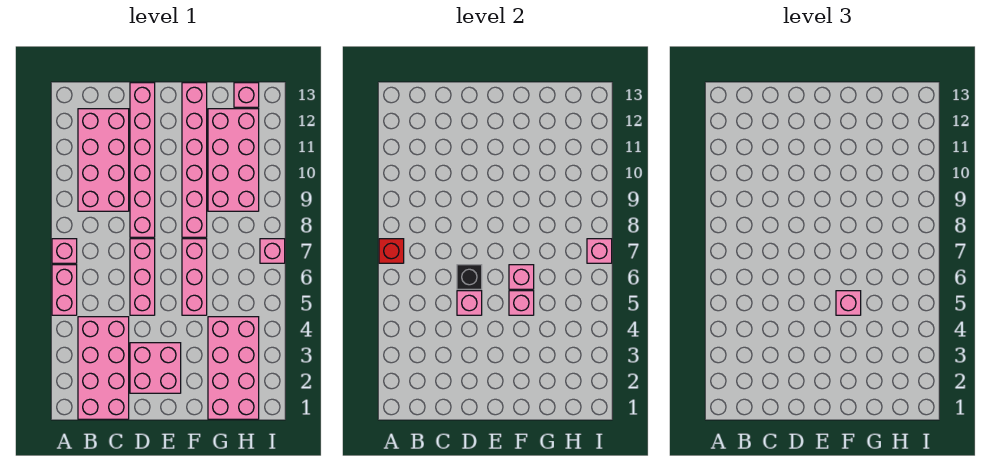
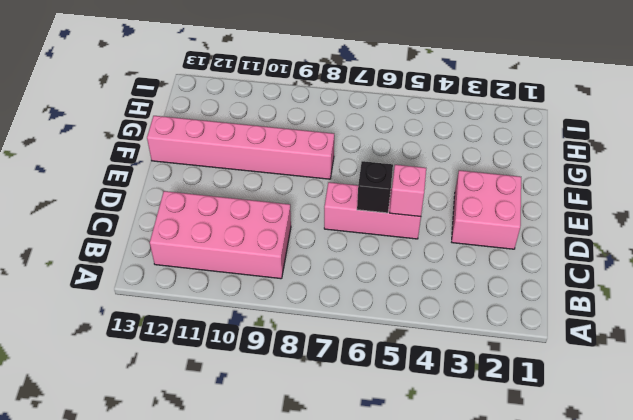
none -> pink brick A5:A6 level 1
none -> pink brick A7 level 1
none -> pink brick B1:C4 level 1

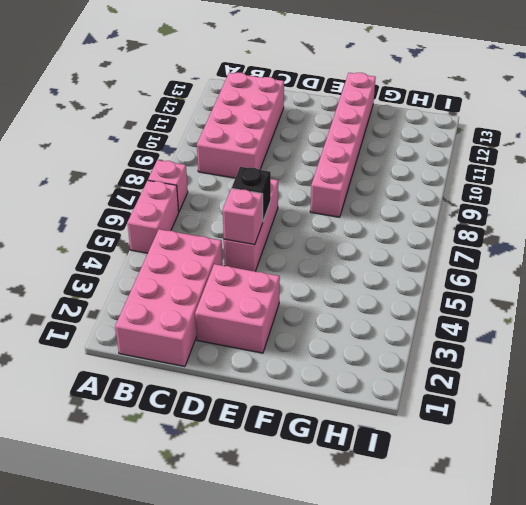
none -> pink brick D8:D13 level 1
none -> pink brick F5:F7 level 1
none -> pink brick G1:H4 level 1

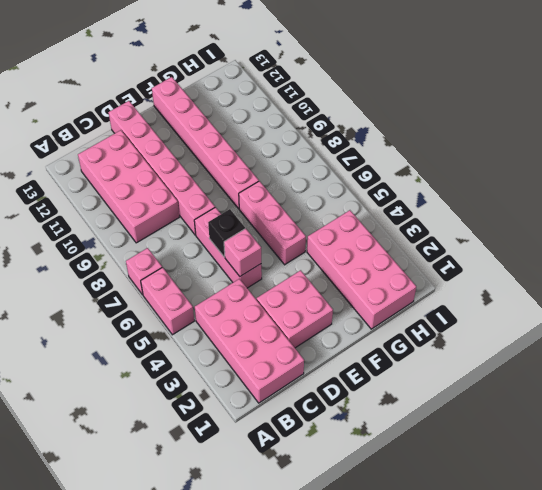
none -> pink brick G9:H12 level 1
none -> pink brick H13 level 1
none -> pink brick I7 level 1

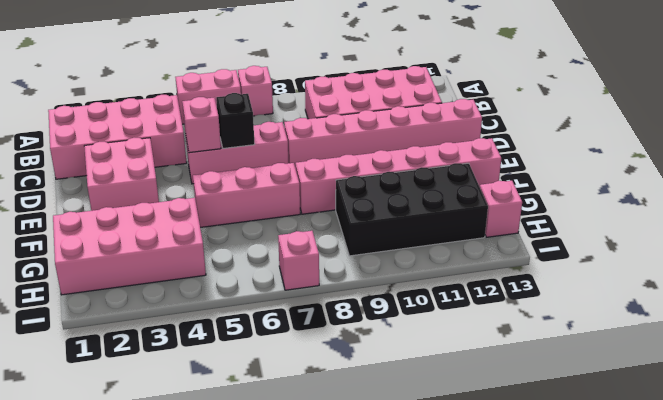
black brick G9:H12 level 1 -> pink brick G9:H12 level 1
none -> red brick A7 level 2
none -> pink brick F5 level 2
none -> pink brick F6 level 2

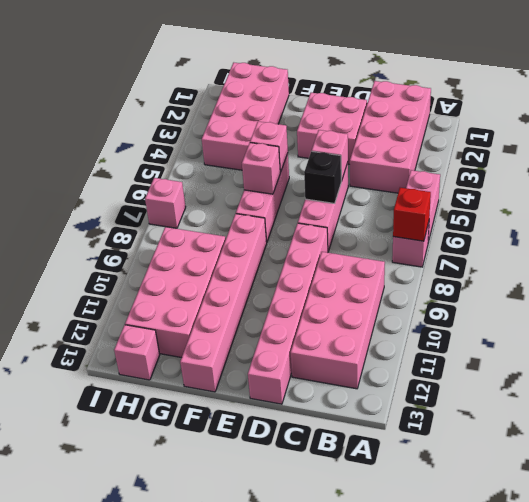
none -> pink brick I7 level 2
none -> pink brick F5 level 3

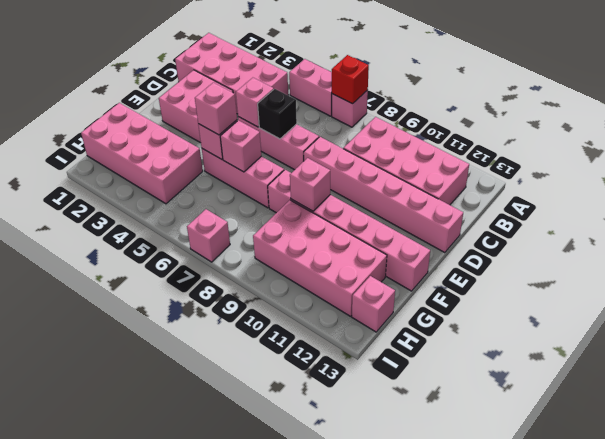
pink brick F9 level 2 -> pink brick I7 level 2

